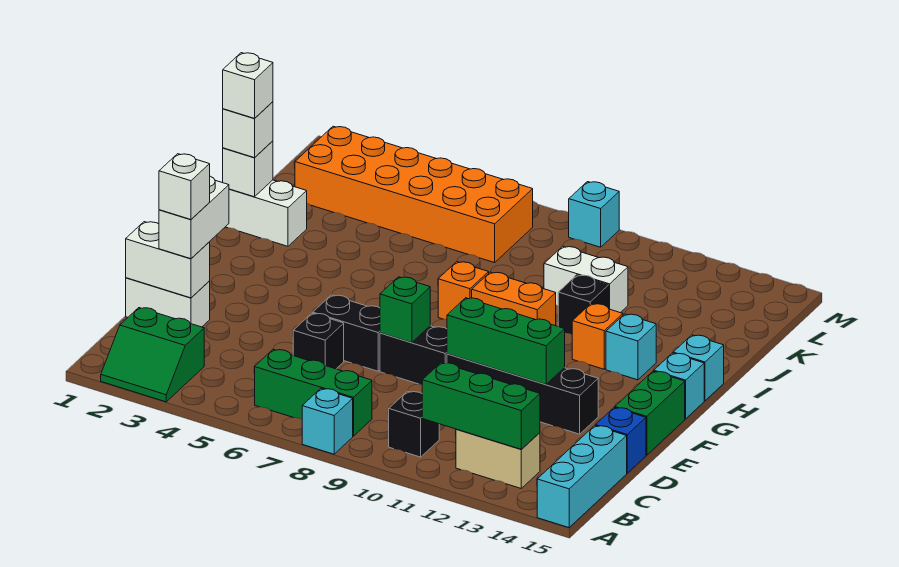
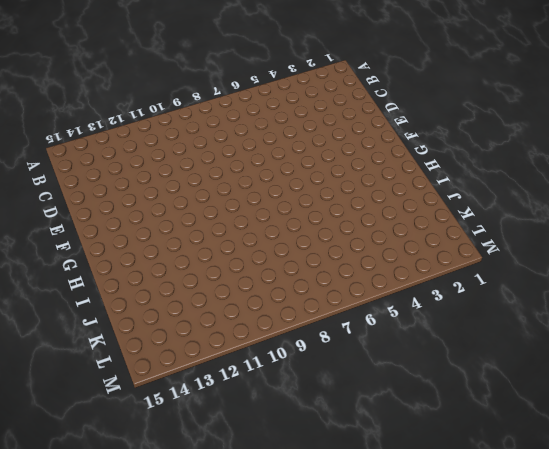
none -> green slope A2:B3 level 1 top B
none -> cyan brick A8 level 1
none -> cyan brick A15:C15 level 1
none -> green brick B6:B8 level 1

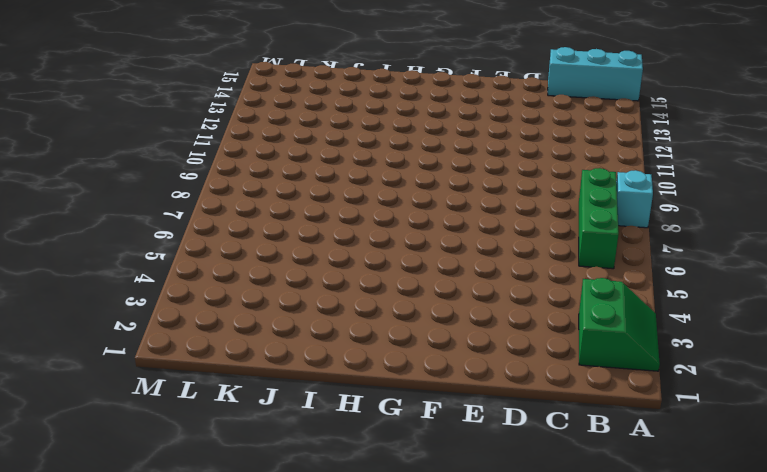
none -> black brick B10 level 1
none -> tan brick B12:B13 level 1
none -> white brick D1:D2 level 1
none -> black brick D6 level 1

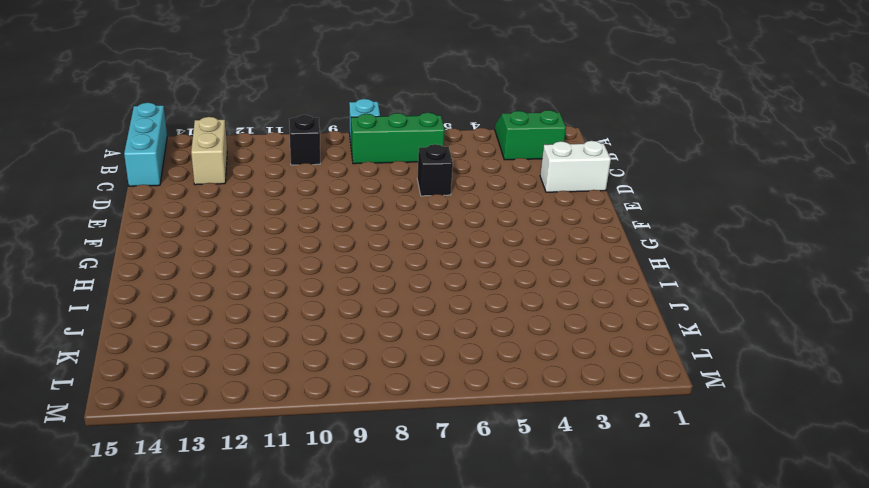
tan brick B13:C13 level 1 -> tan brick B12:B13 level 1
none -> blue brick D15 level 1
none -> black brick E6:E7 level 1
none -> black brick E8:E9 level 1
none -> black brick E10:E13 level 1

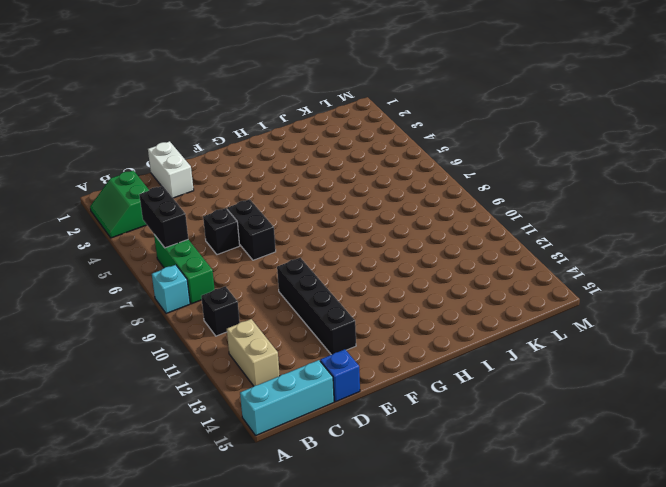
black brick B5:B6 level 2 -> black brick E8:E9 level 1
none -> green brick E15:F15 level 1
none -> cyan brick G15 level 1
none -> orange brick H8 level 1
none -> orange brick H9:H10 level 1

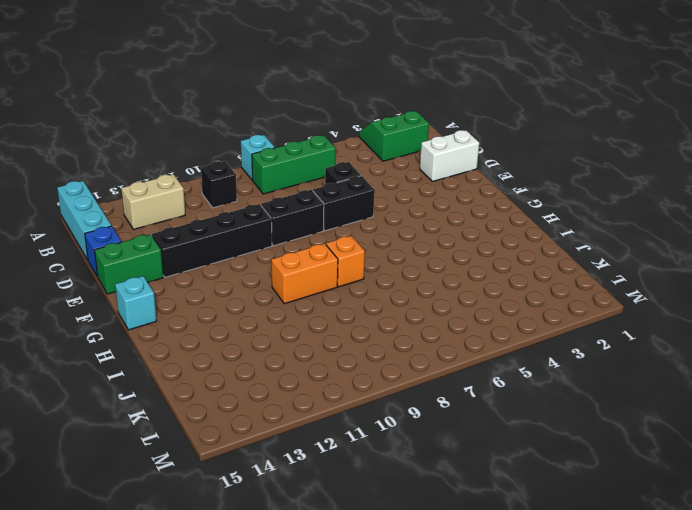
green brick E14:E15 level 1 -> green brick E15:F15 level 1
none -> orange brick H12 level 1
none -> cyan brick H13 level 1
none -> cyan brick H15 level 1
none -> white brick I1:I2 level 1

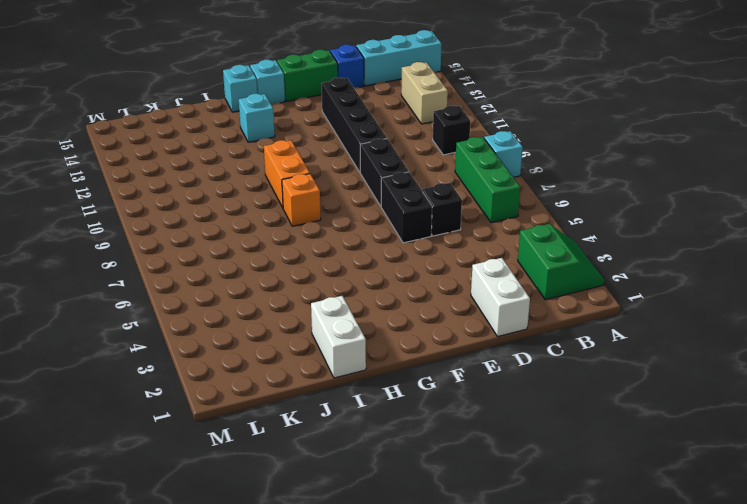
none -> orange brick H12 level 1
none -> black brick I11 level 1
none -> white brick J10:J11 level 1
none -> orange brick K2:L7 level 1

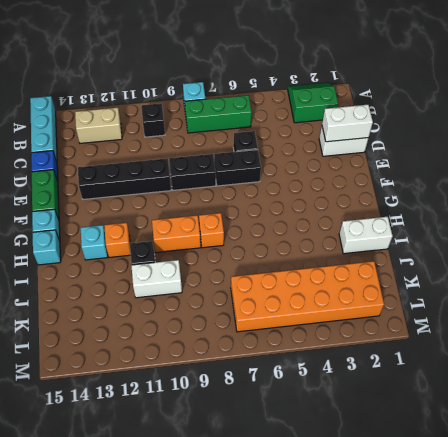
none -> cyan brick M9 level 1
none -> green brick B11:B13 level 2
none -> green brick E8 level 2
none -> green brick E10:E12 level 2

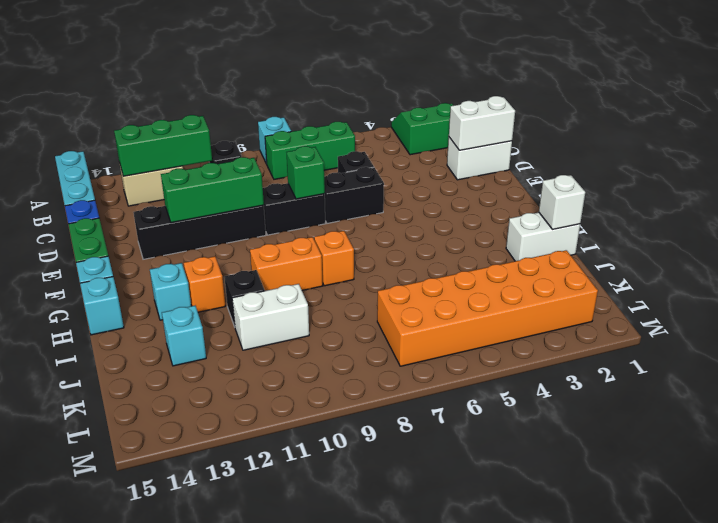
cyan brick J13 level 1 -> cyan brick M9 level 1
none -> white brick D2:E2 level 3
none -> white brick I1 level 3
none -> white brick D2 level 4
none -> white brick I1 level 4

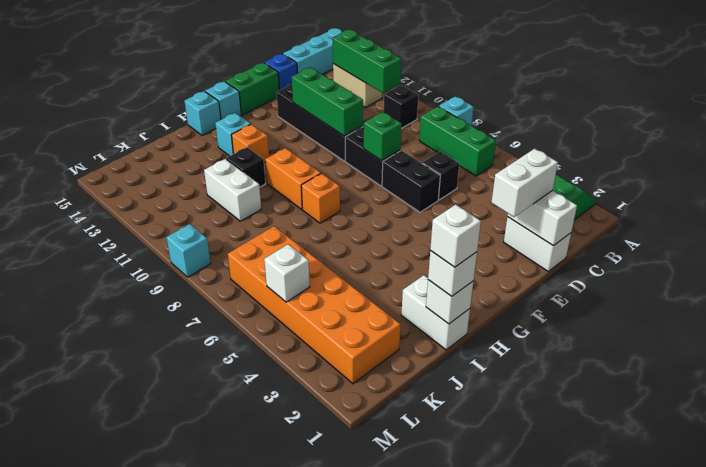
white brick L5 level 2 -> white brick D2 level 4

